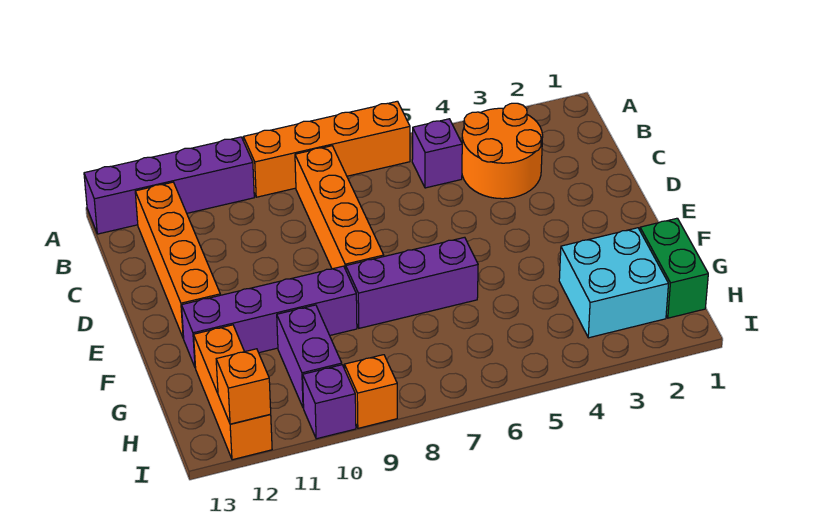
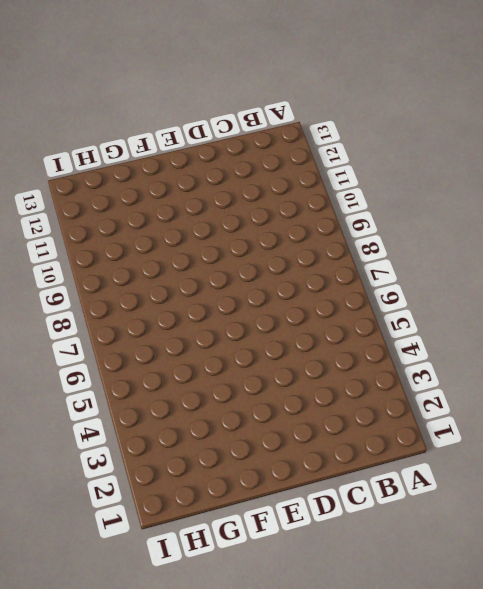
none -> orange brick A6:A9 level 1
none -> purple brick A10:A13 level 1
none -> orange round brick B3:C4 level 1

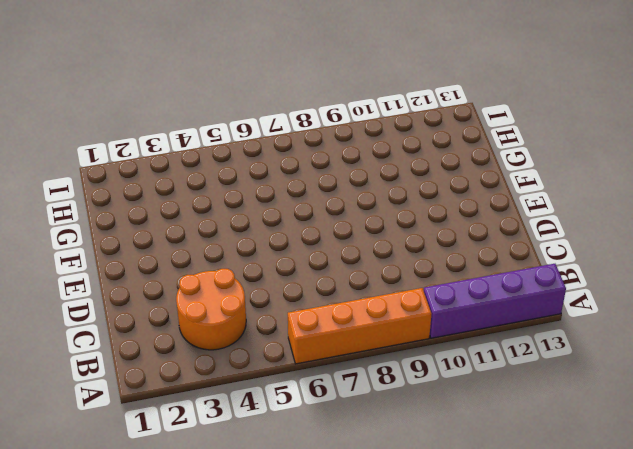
none -> purple brick B5 level 1
none -> orange brick B8:E8 level 1
none -> orange brick B12:E12 level 1

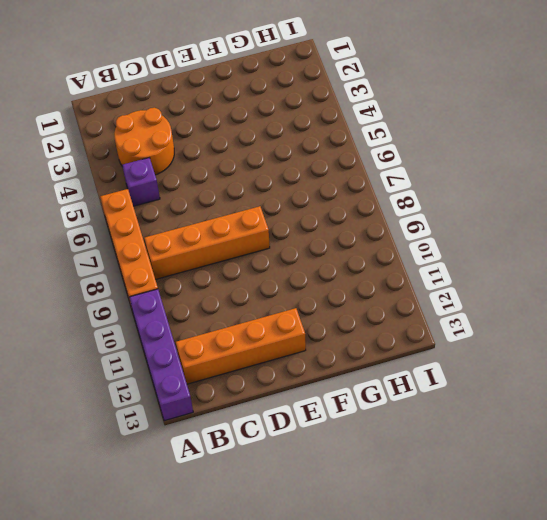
none -> purple brick F6:F8 level 1
none -> purple brick F9:F12 level 1
none -> green brick G1:H1 level 1

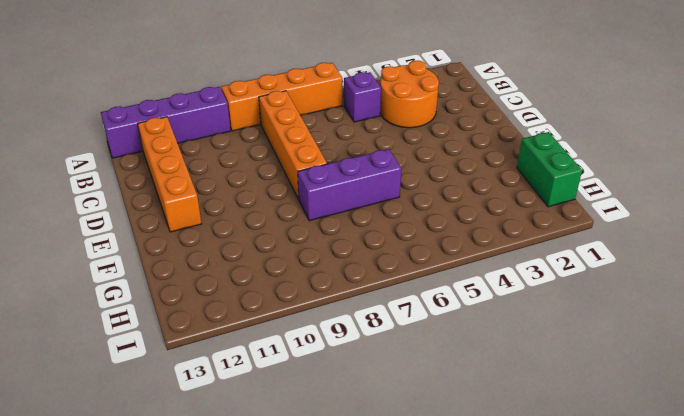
none -> purple brick F9:F12 level 1
none -> cyan brick G2:H3 level 1
none -> purple brick G10:H10 level 1

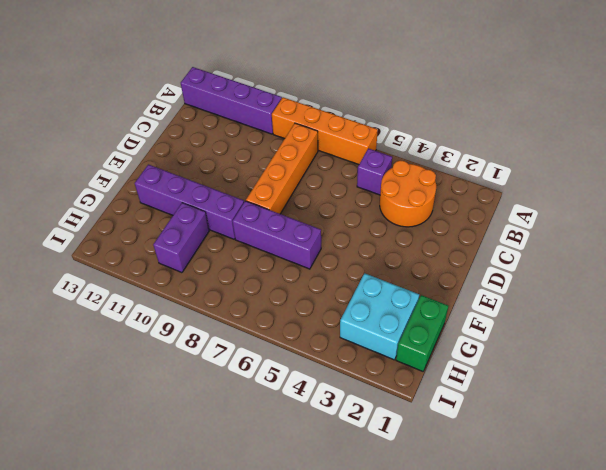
none -> orange brick B12:E12 level 1
none -> orange brick G12:I12 level 1
none -> orange brick I9 level 1

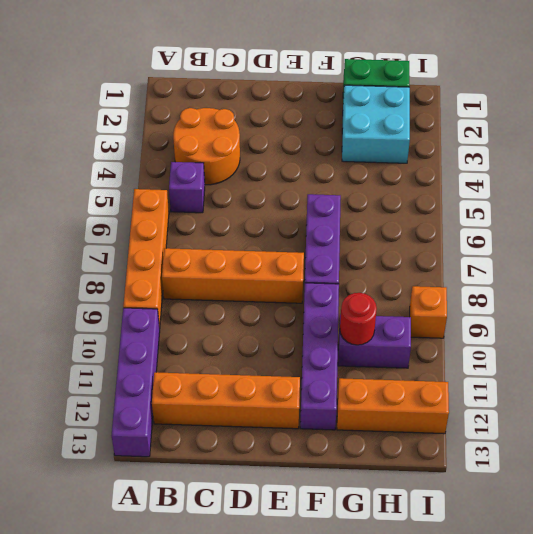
red round brick G10 level 2 -> none
none -> purple brick I10 level 1
none -> orange brick I12 level 2

